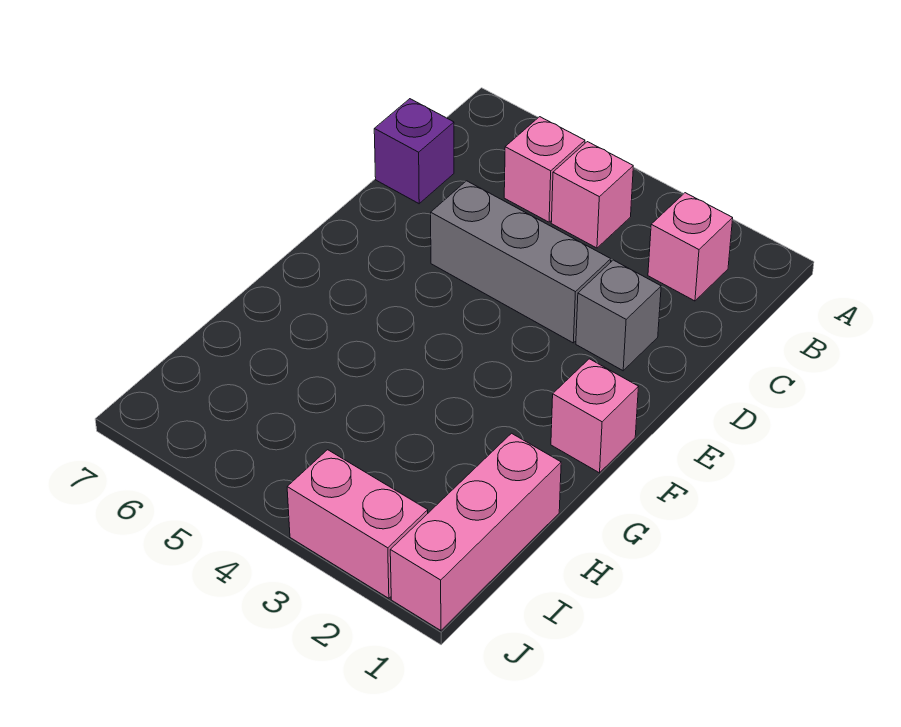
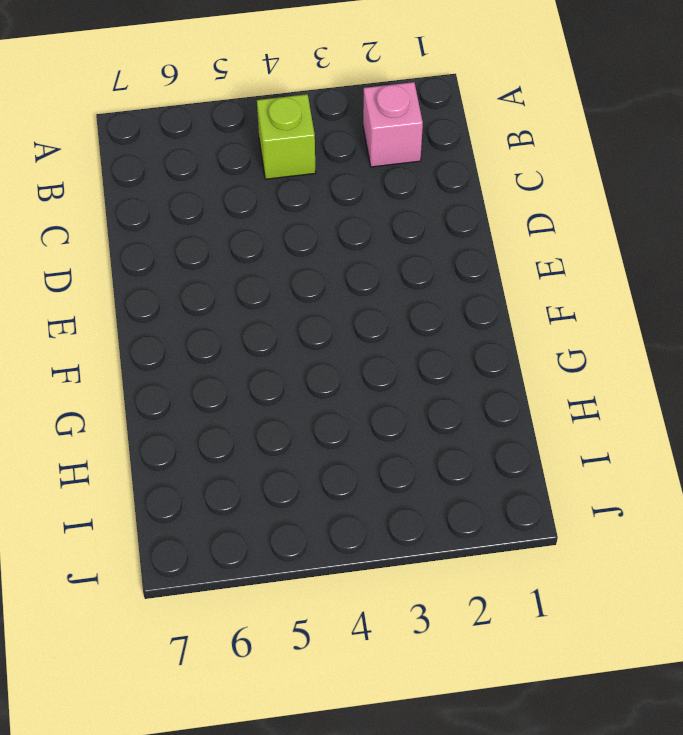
lime brick B4 level 1 -> pink brick B4 level 1
none -> pink brick B5 level 1
none -> purple brick C7 level 1

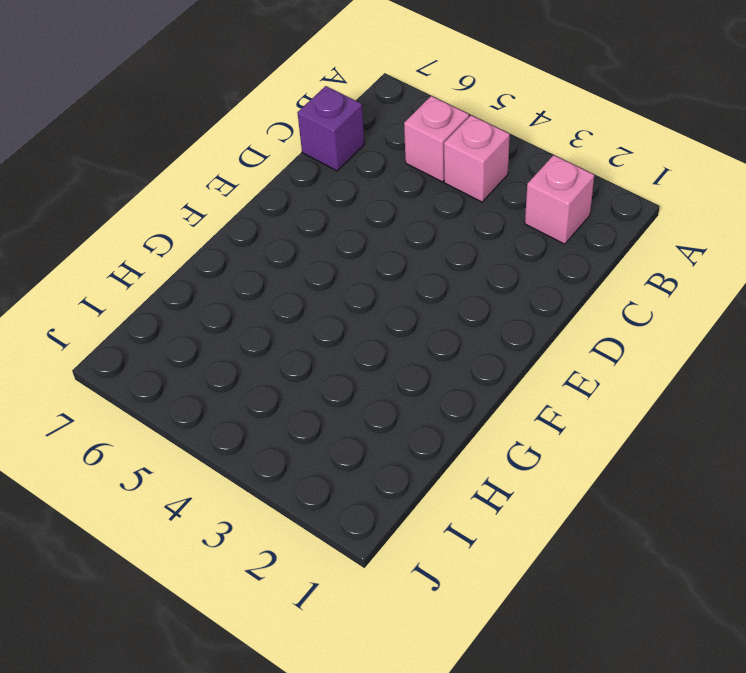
none -> grey brick D2 level 1
none -> grey brick D3:D5 level 1

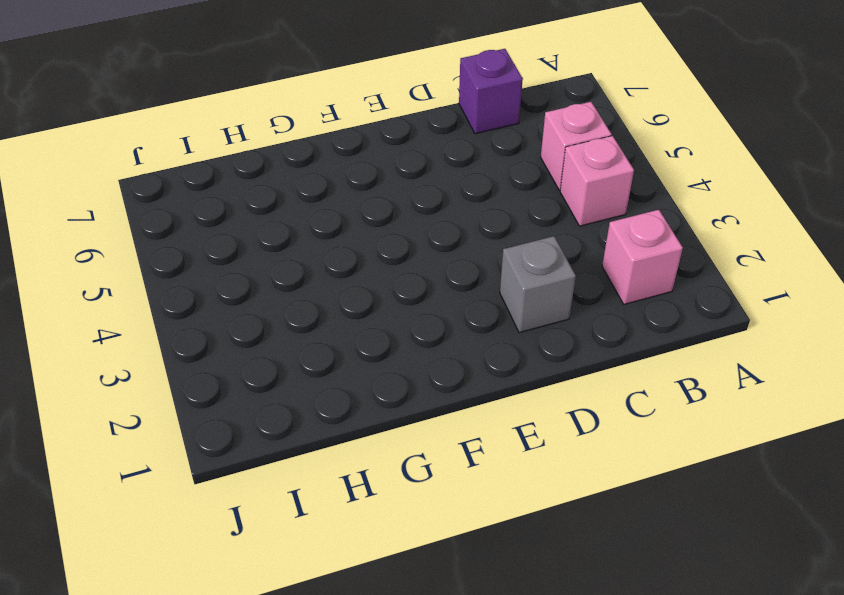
none -> grey brick D3:D5 level 1
none -> pink brick F1 level 1

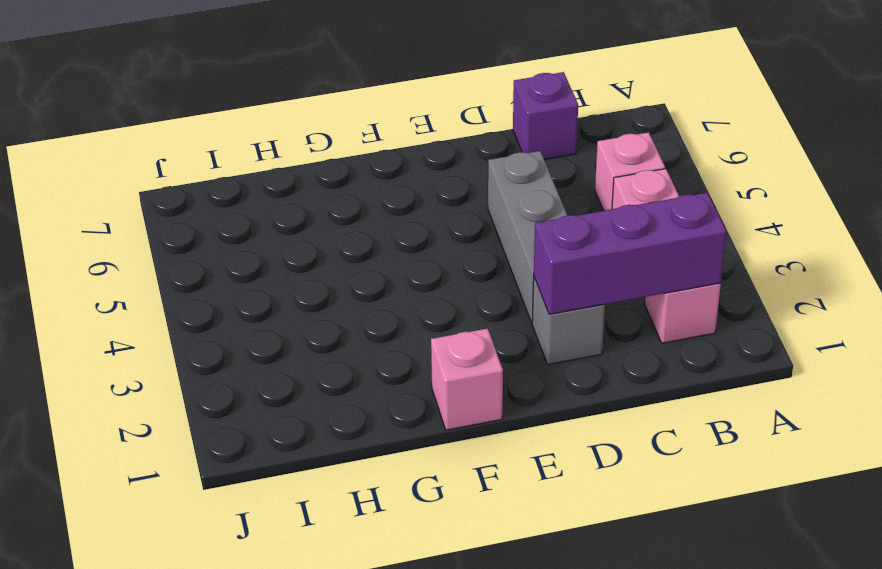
purple brick B2:D2 level 2 -> none
none -> pink brick H1:J1 level 1
none -> pink brick J2:J3 level 1

